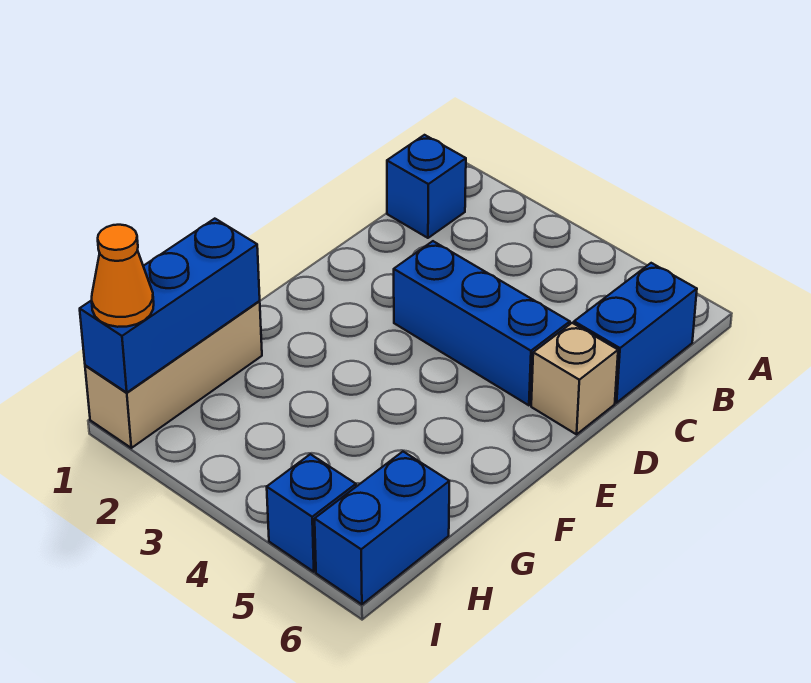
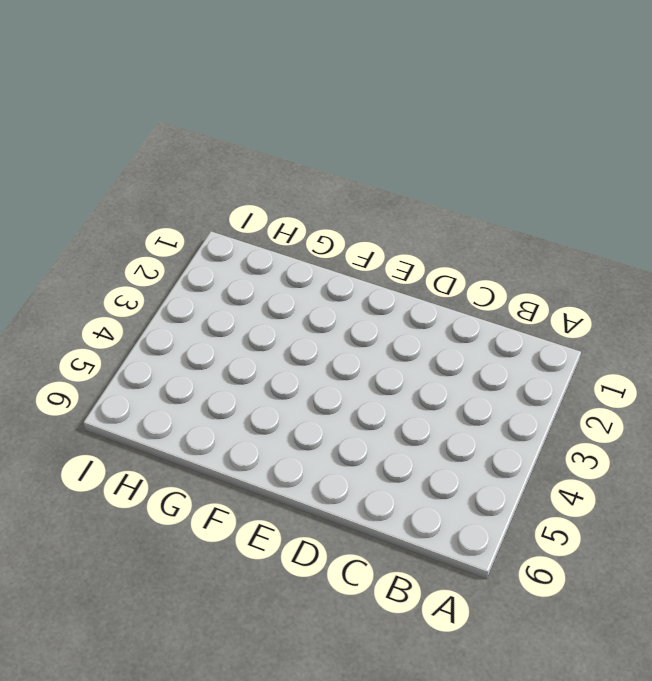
none -> blue brick B1 level 1
none -> blue brick B6:C6 level 1

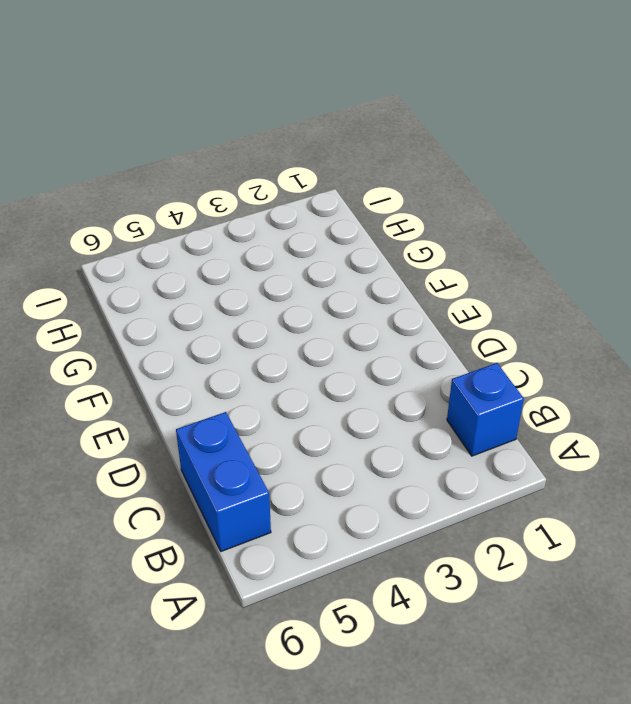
none -> blue brick D3:D5 level 1
none -> tan brick D6 level 1

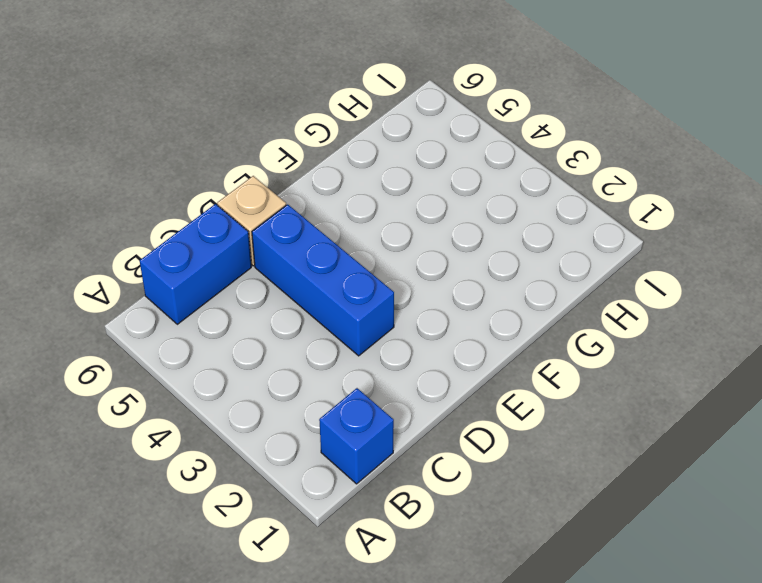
none -> tan brick G1:I1 level 1
none -> blue brick H6:I6 level 1

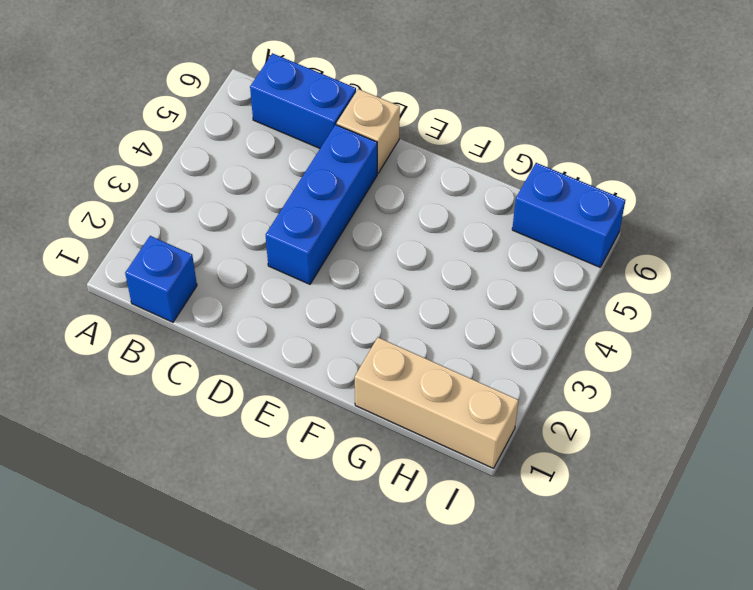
none -> blue brick I5 level 1
none -> blue brick G1:I1 level 2

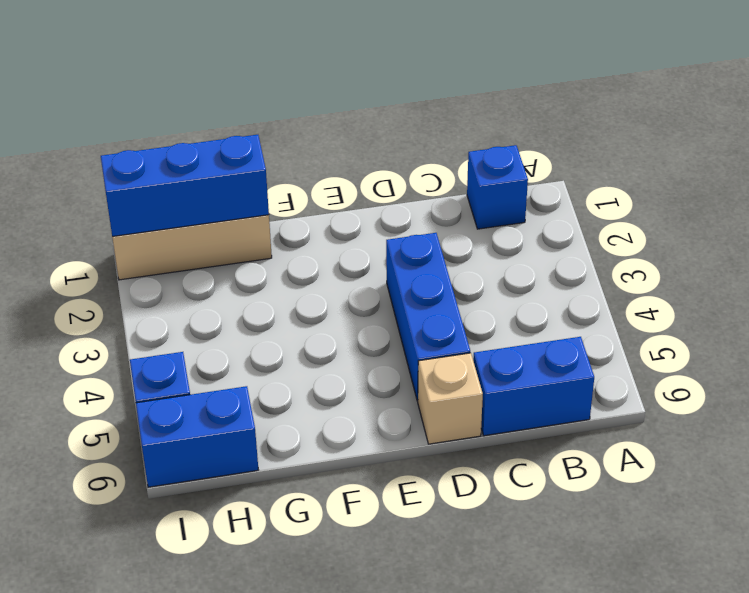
none -> orange cone I1 level 3

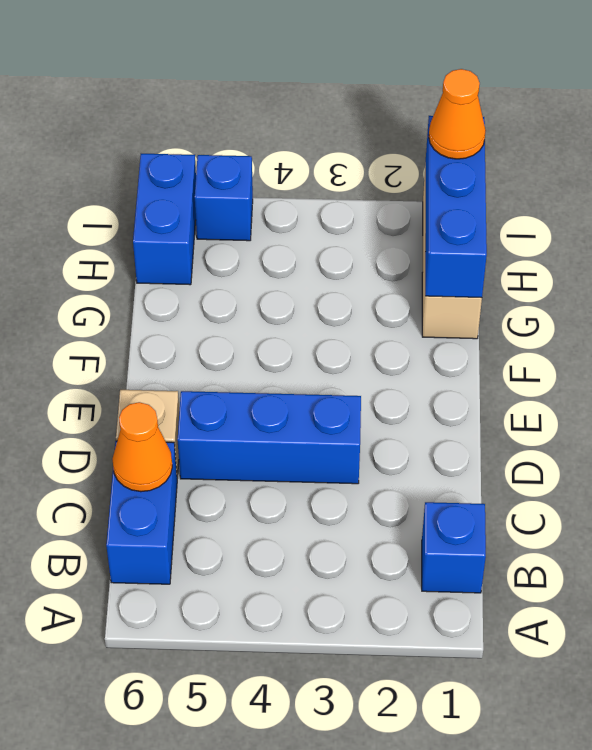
orange cone C6 level 2 -> none

